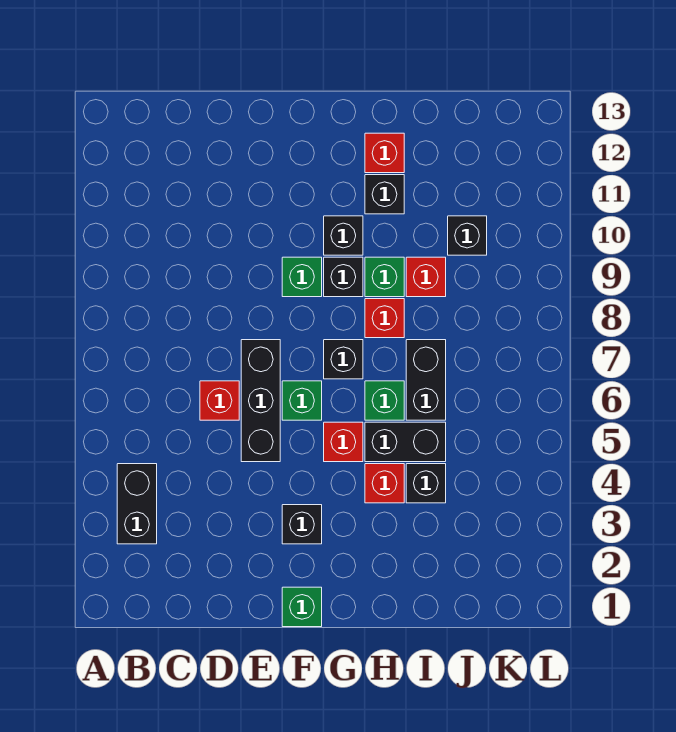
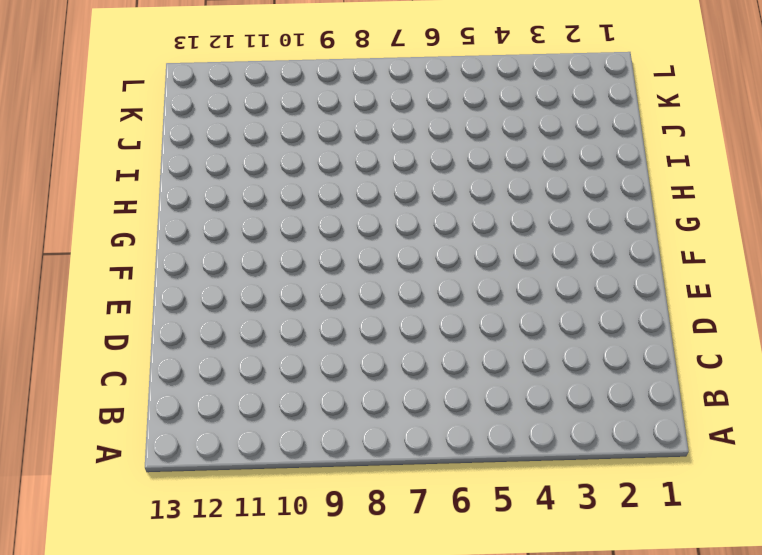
none -> black brick B3:B4 level 1
none -> red brick D6 level 1
none -> black brick E5:E7 level 1

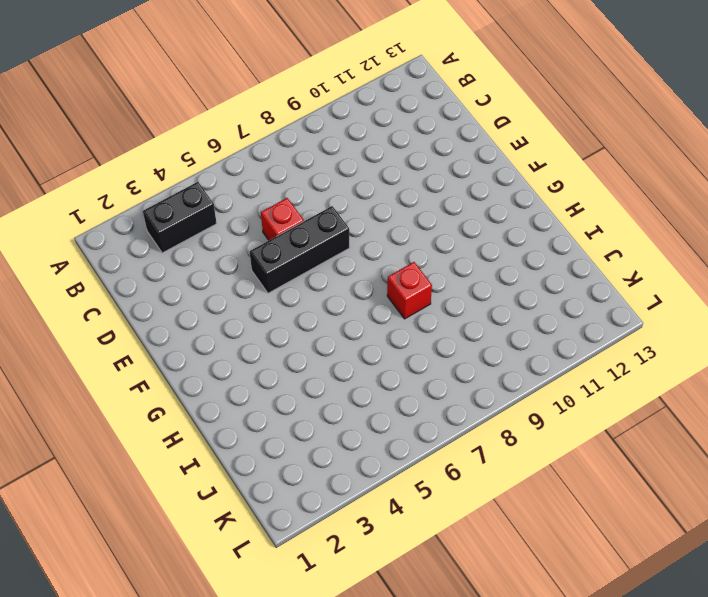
none -> green brick F1 level 1
none -> black brick F3 level 1
none -> green brick F6 level 1

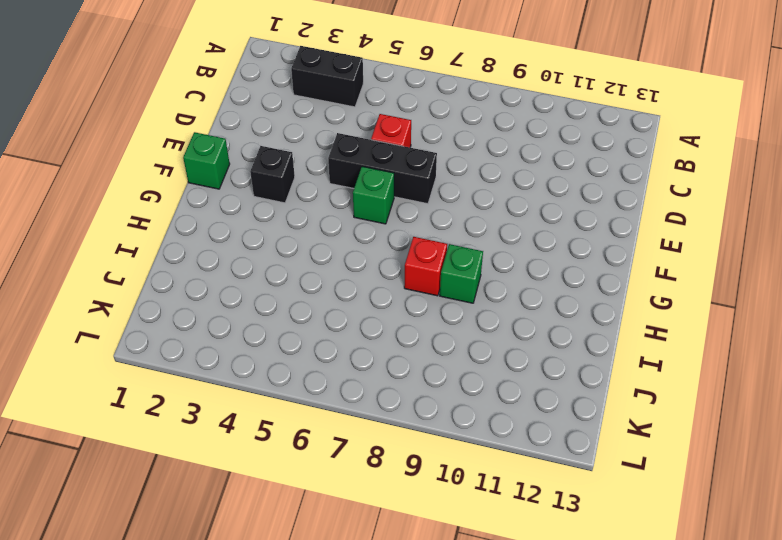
none -> green brick F9 level 1
none -> red brick G5 level 1
none -> black brick G7 level 1

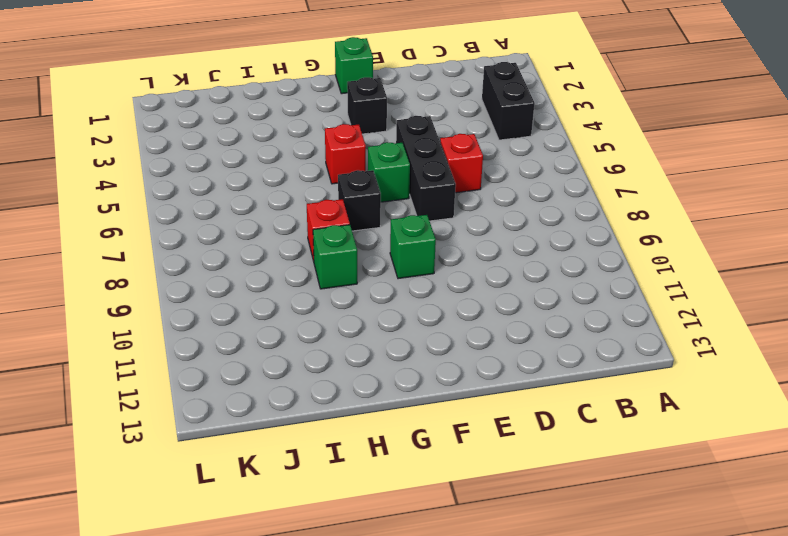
none -> black brick G9 level 1
none -> black brick G10 level 1
none -> red brick H4 level 1

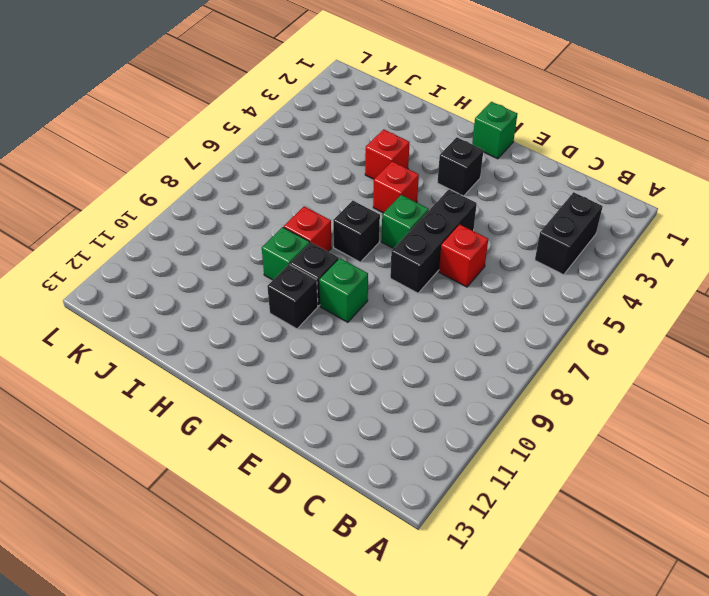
none -> black brick H5:I5 level 1
none -> green brick H6 level 1
none -> black brick H11 level 1

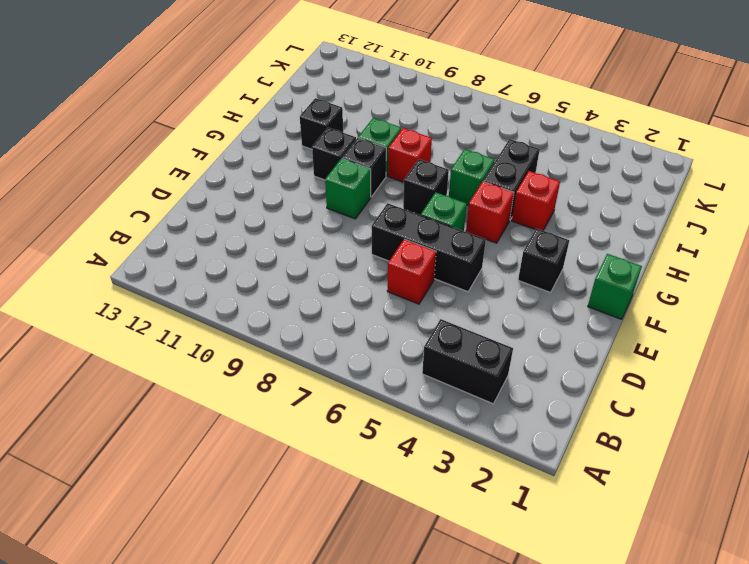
none -> red brick H12 level 1
none -> black brick I4 level 1
none -> black brick I6:I7 level 1

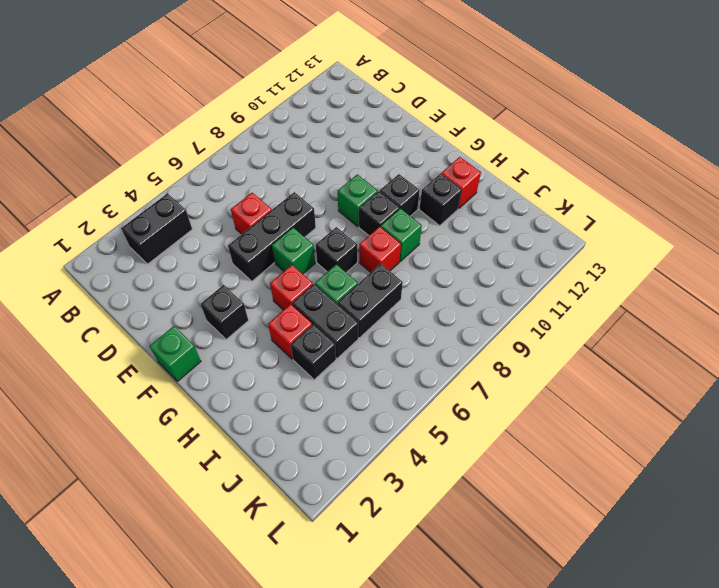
none -> red brick I9 level 1
none -> black brick J10 level 1

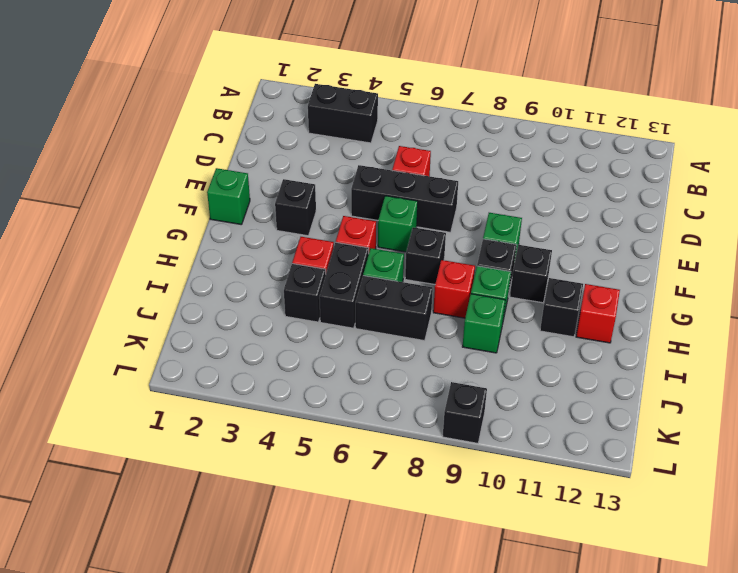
green brick I9 level 1 -> red brick I9 level 1
black brick L9 level 1 -> black brick J10 level 1

